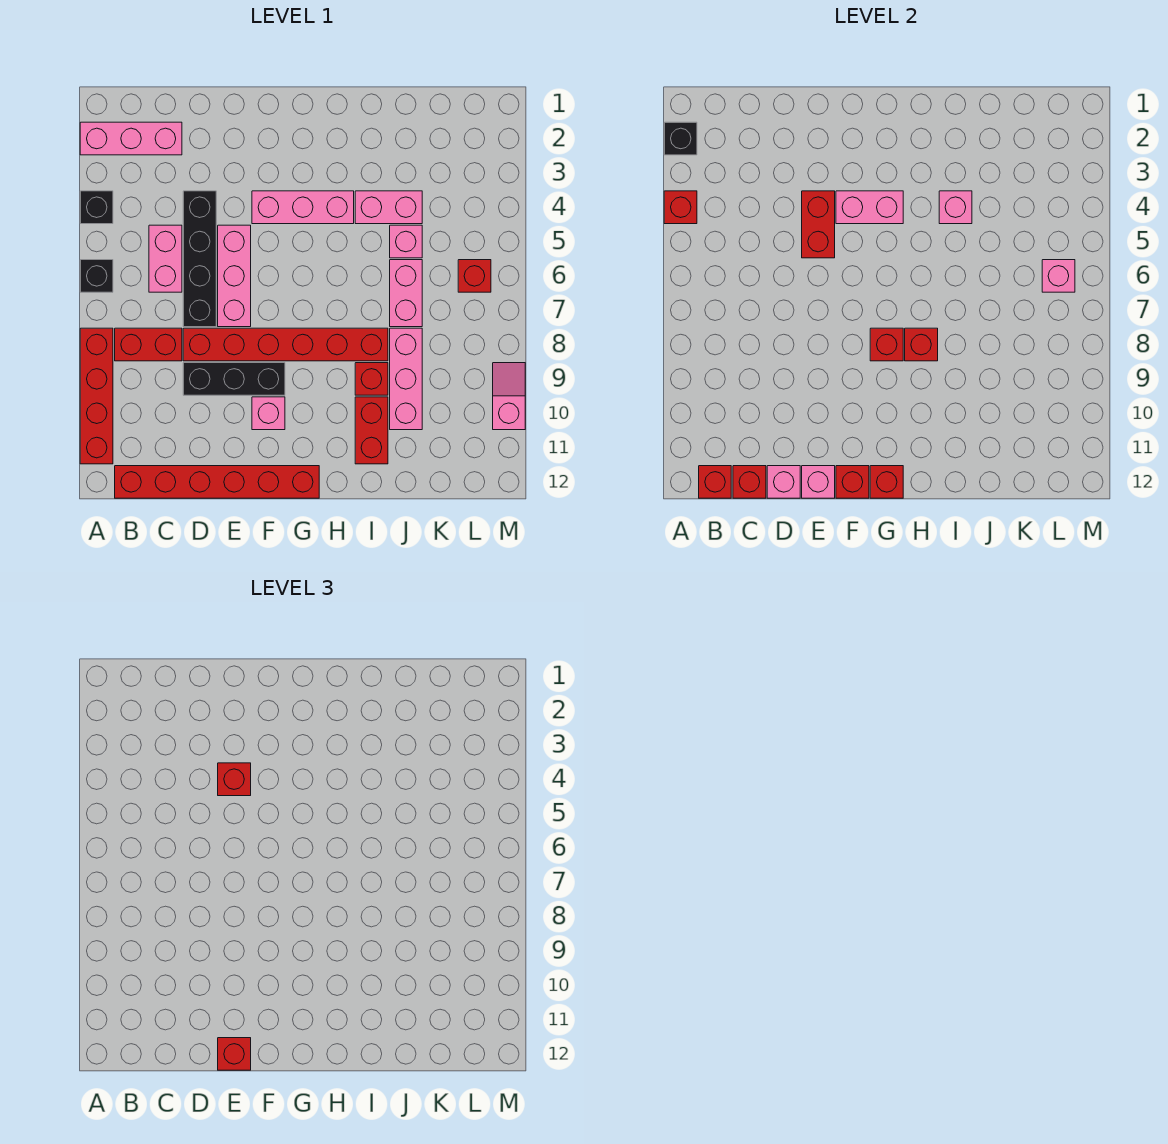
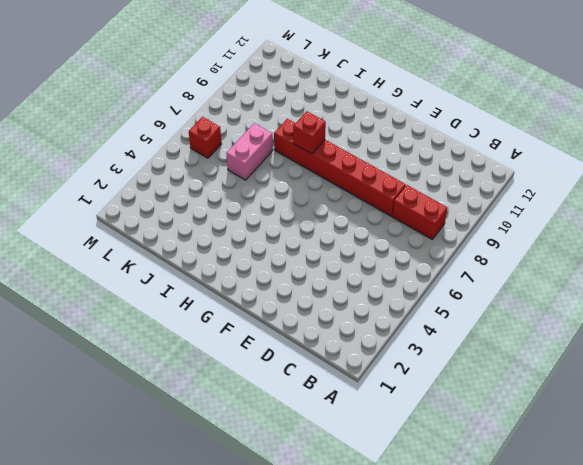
none -> pink brick A2:C2 level 1
none -> black brick A4 level 1
none -> black brick A6 level 1
none -> red brick A8:A11 level 1

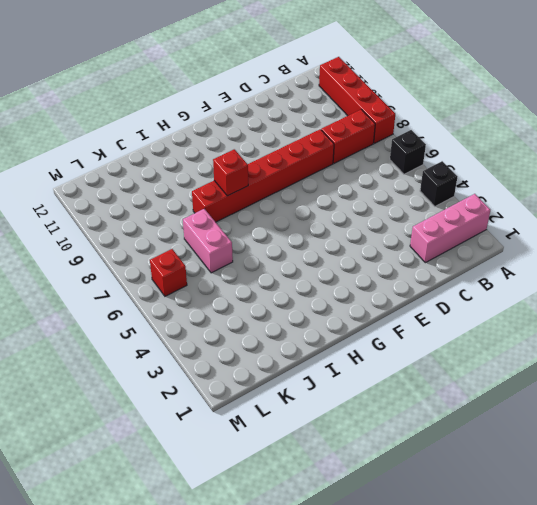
none -> red brick B12:G12 level 1
none -> pink brick C5:C6 level 1
none -> black brick D4:D7 level 1
none -> black brick D9:F9 level 1

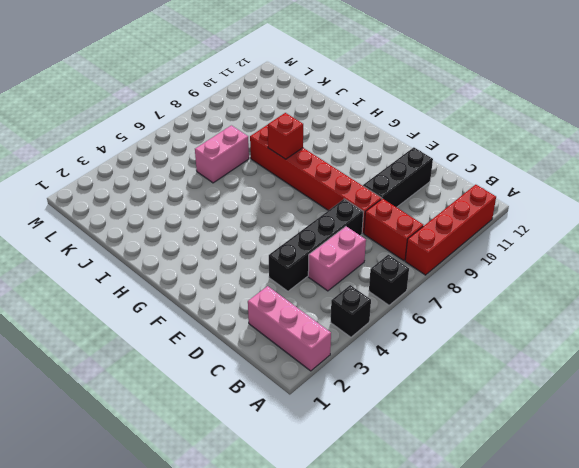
black brick D9:D11 level 1 -> black brick D9:F9 level 1
none -> red brick B12:G12 level 1
none -> pink brick E5:E7 level 1
none -> pink brick F4:H4 level 1
none -> pink brick F10 level 1

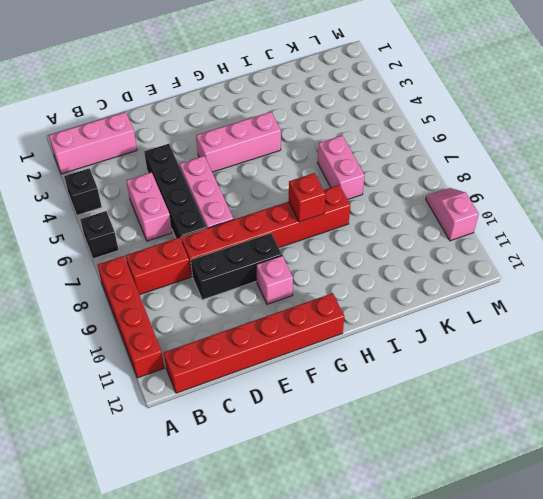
none -> pink brick I4:J4 level 1
none -> red brick I9 level 1
none -> red brick I10:I11 level 1
none -> pink brick J5 level 1

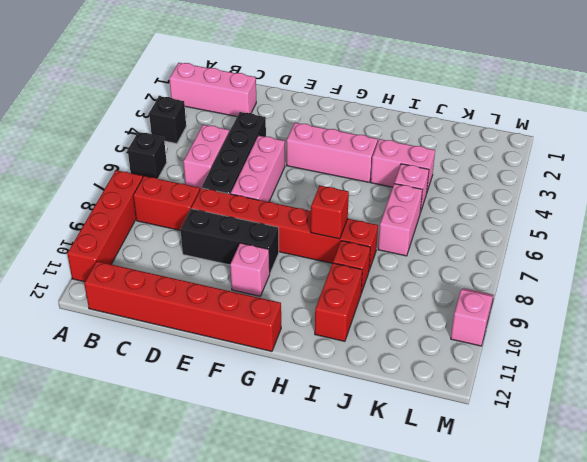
none -> pink brick J8:J10 level 1
none -> red brick L6 level 1
none -> black brick A2 level 2
none -> red brick A4 level 2

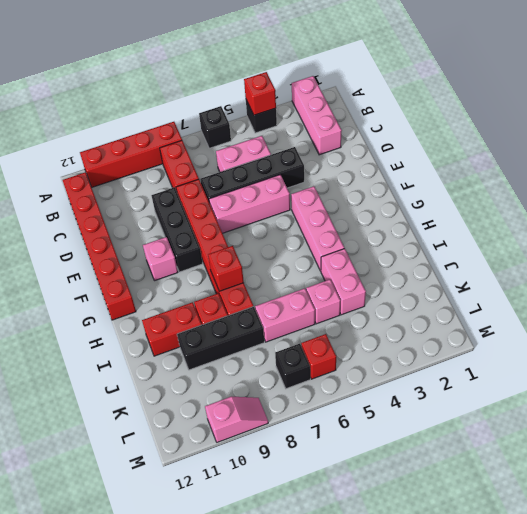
black brick J8:J10 level 1 -> pink brick J8:J10 level 1
black brick L7 level 1 -> black brick A2 level 2
none -> red brick B12 level 2
none -> red brick C12 level 2
none -> pink brick D12 level 2
none -> red brick E4:E5 level 2

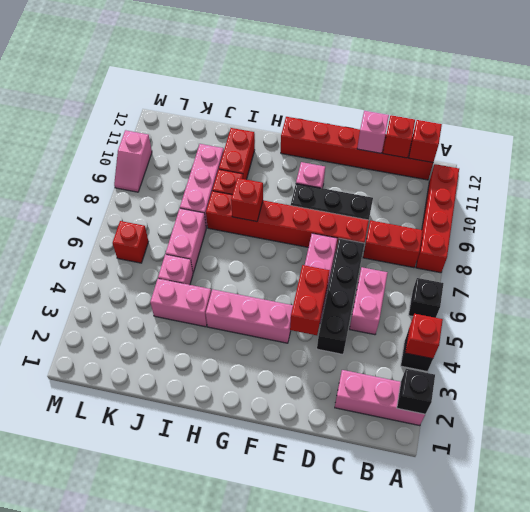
none -> pink brick E12 level 2
none -> pink brick F4:G4 level 2
none -> red brick F12 level 2
none -> red brick G8 level 2

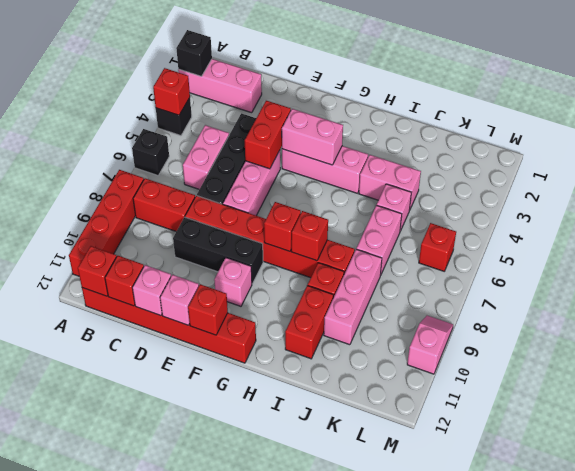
none -> red brick G12 level 2
none -> pink brick I4 level 2
none -> pink brick L6 level 2
none -> red brick E4 level 3

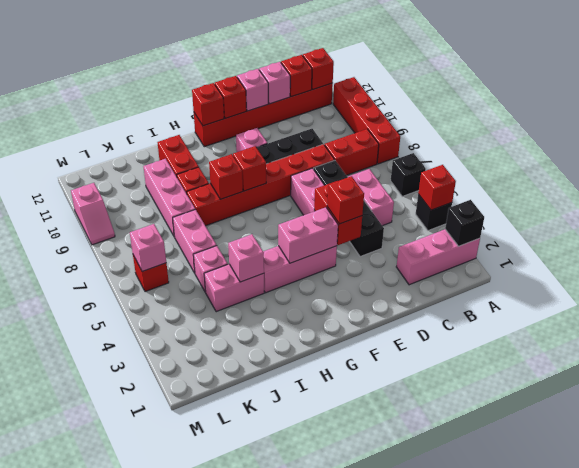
none -> red brick E12 level 3

